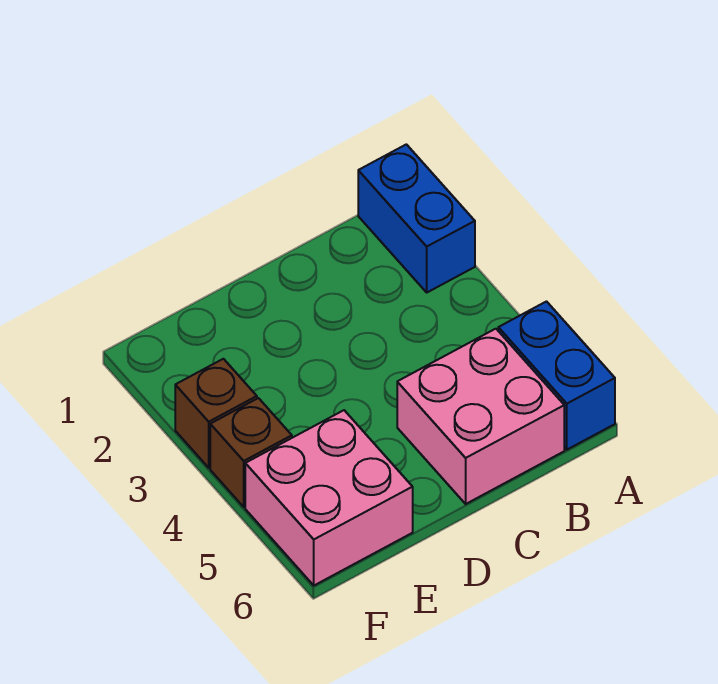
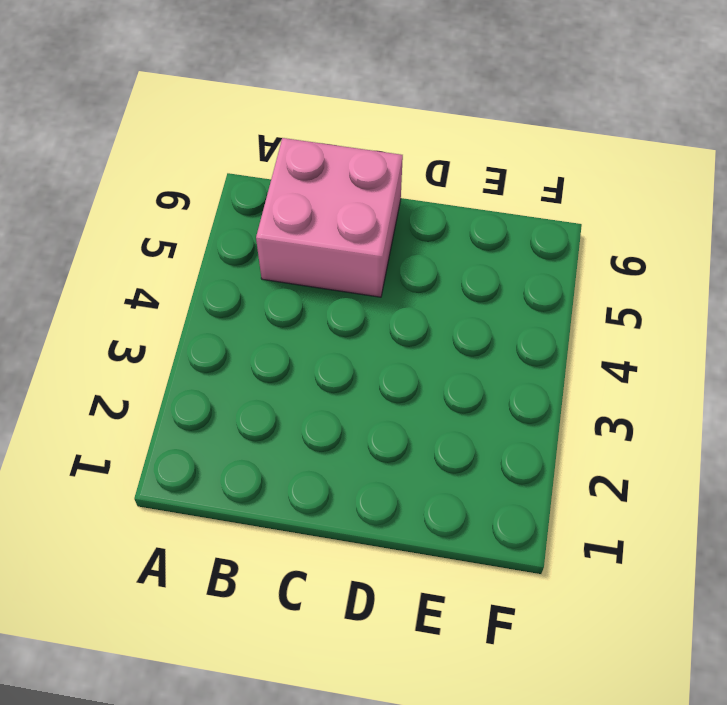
none -> blue brick A1:A2 level 1
none -> blue brick A5:A6 level 1

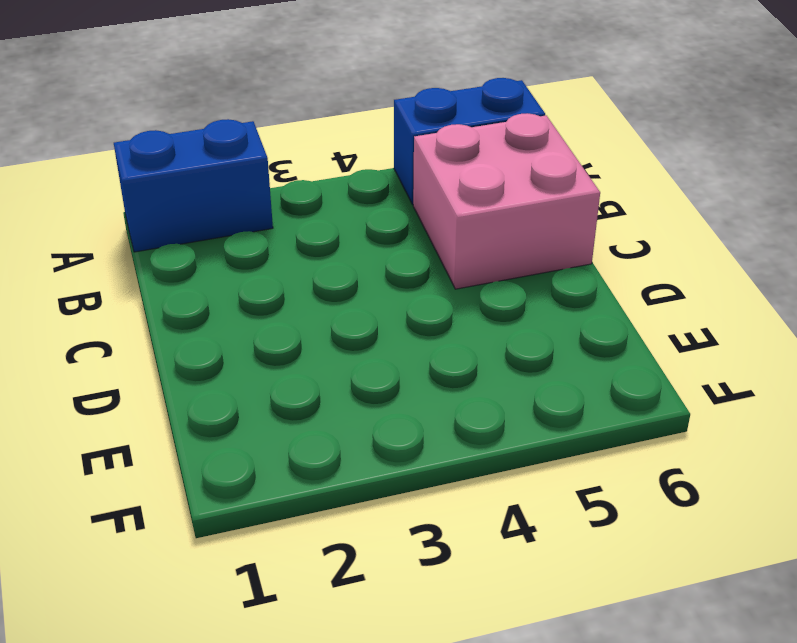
none -> pink brick E5:F6 level 1
none -> brown brick F3 level 1

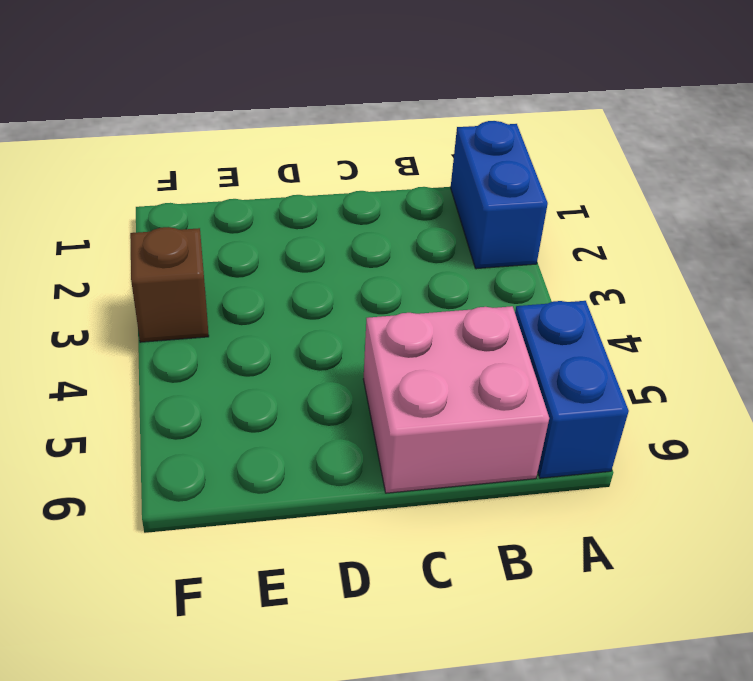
none -> pink brick E5:F6 level 1
none -> brown brick F4 level 1

